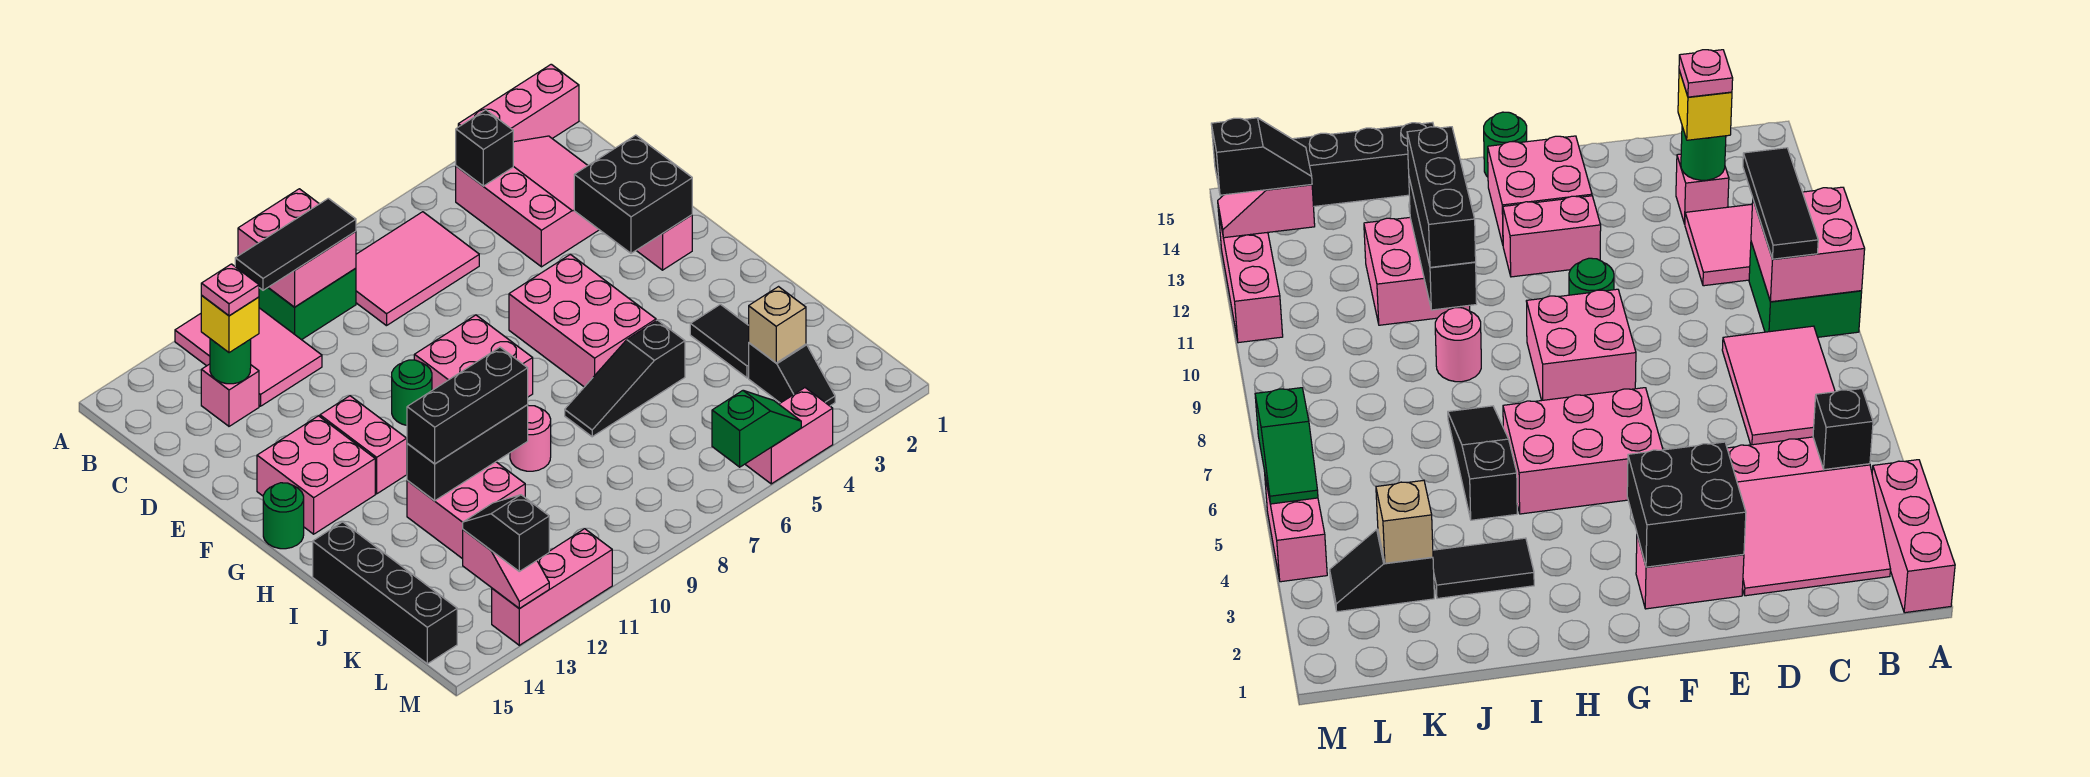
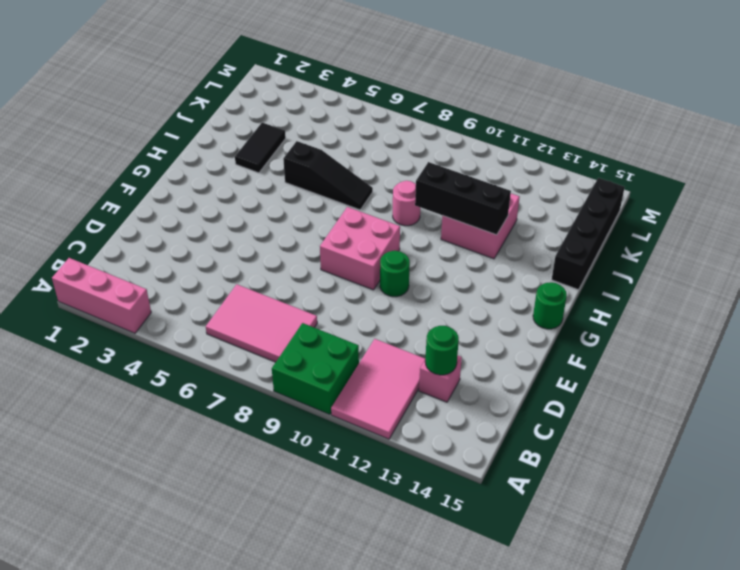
none -> pink slope B2:D4 level 1 top 4
none -> pink brick E2:F2 level 1
none -> pink brick F5:H6 level 1
none -> pink brick F12:G12 level 1

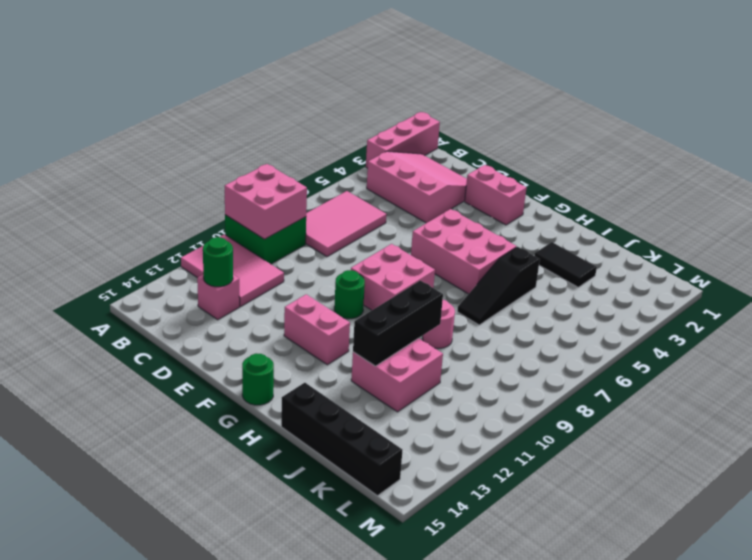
none -> pink brick F13:G14 level 1
none -> black slope K3:L3 level 1 top K
none -> pink brick M4:M5 level 1
none -> pink brick M11:M13 level 1

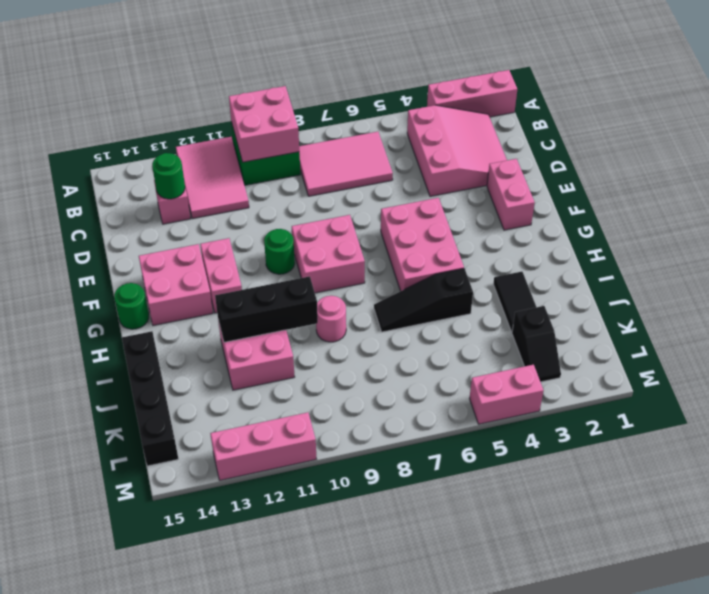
none -> black brick B4 level 2
none -> black brick E2:F3 level 2
none -> tan brick K3 level 2
none -> pink slope L13:M13 level 2 top L

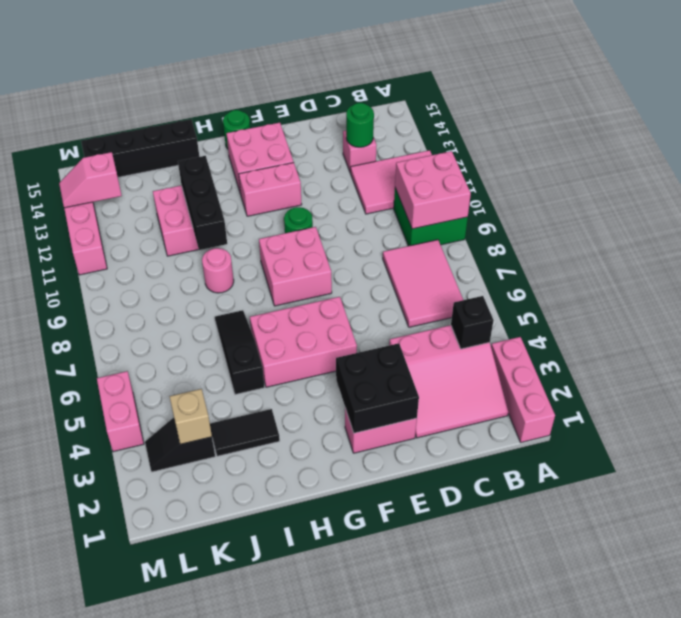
none -> green slope M5:M6 level 2 top 6
none -> black tile B9:B11 level 3
none -> yellow brick C13 level 3
none -> black brick I10:I12 level 3

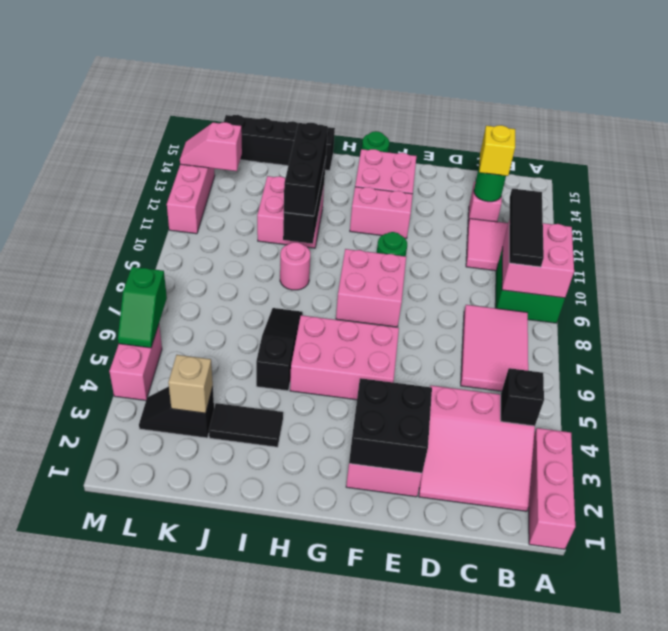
none -> black slope L13:M13 level 3 top M
none -> pink plate C13 level 4

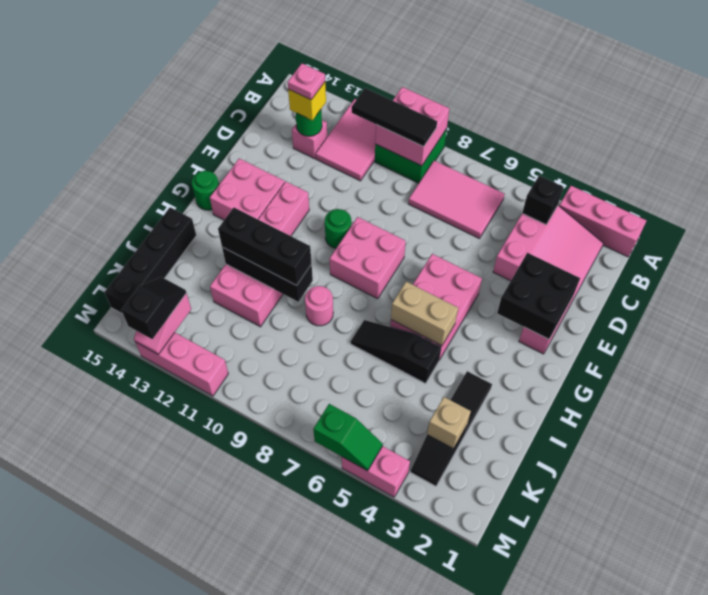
tan brick H5:H6 level 2 -> none

